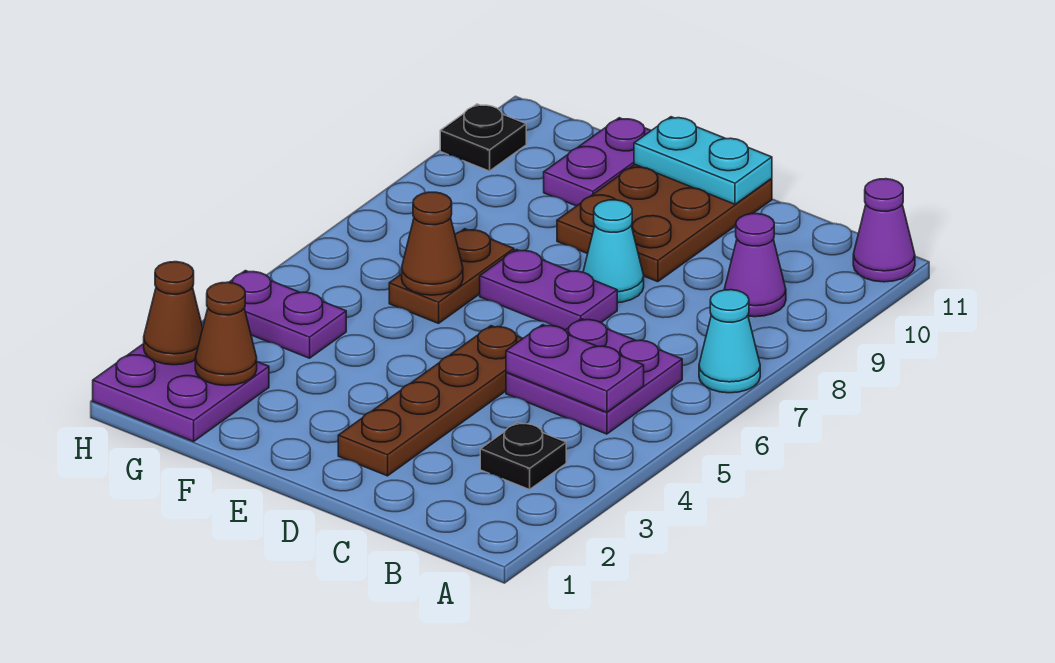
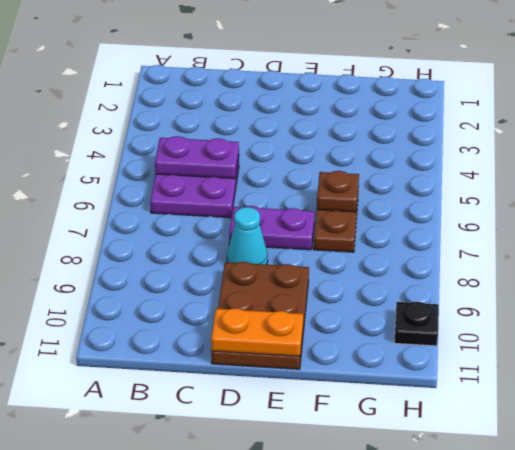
orange plate D11:E11 level 2 -> cyan plate D11:E11 level 2
brown plate F6 level 2 -> brown cone F6 level 2
none -> cyan cone A7 level 1
none -> purple cone A11 level 1
none -> black plate B3 level 1

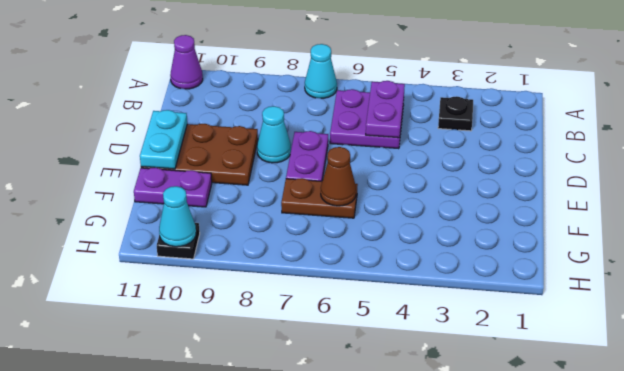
cyan cone H10 level 2 -> none
none -> purple cone B9 level 1
none -> brown plate D2:D5 level 1
none -> purple plate G1:H2 level 1

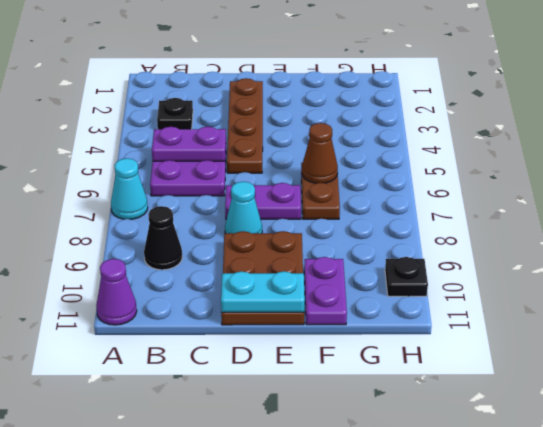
black cone B9 level 1 -> purple cone B9 level 1
none -> purple plate G1:H2 level 1
none -> purple plate G4:H4 level 1
none -> brown cone G2 level 2

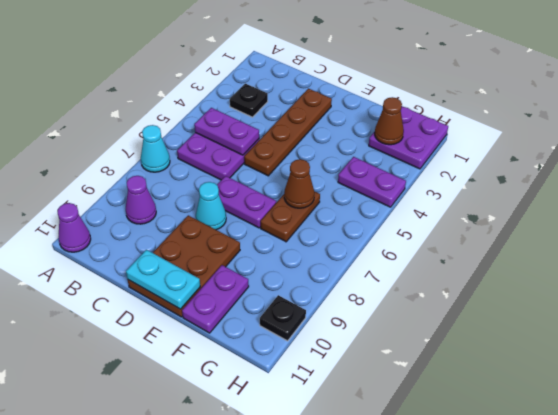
none -> brown cone H2 level 2

